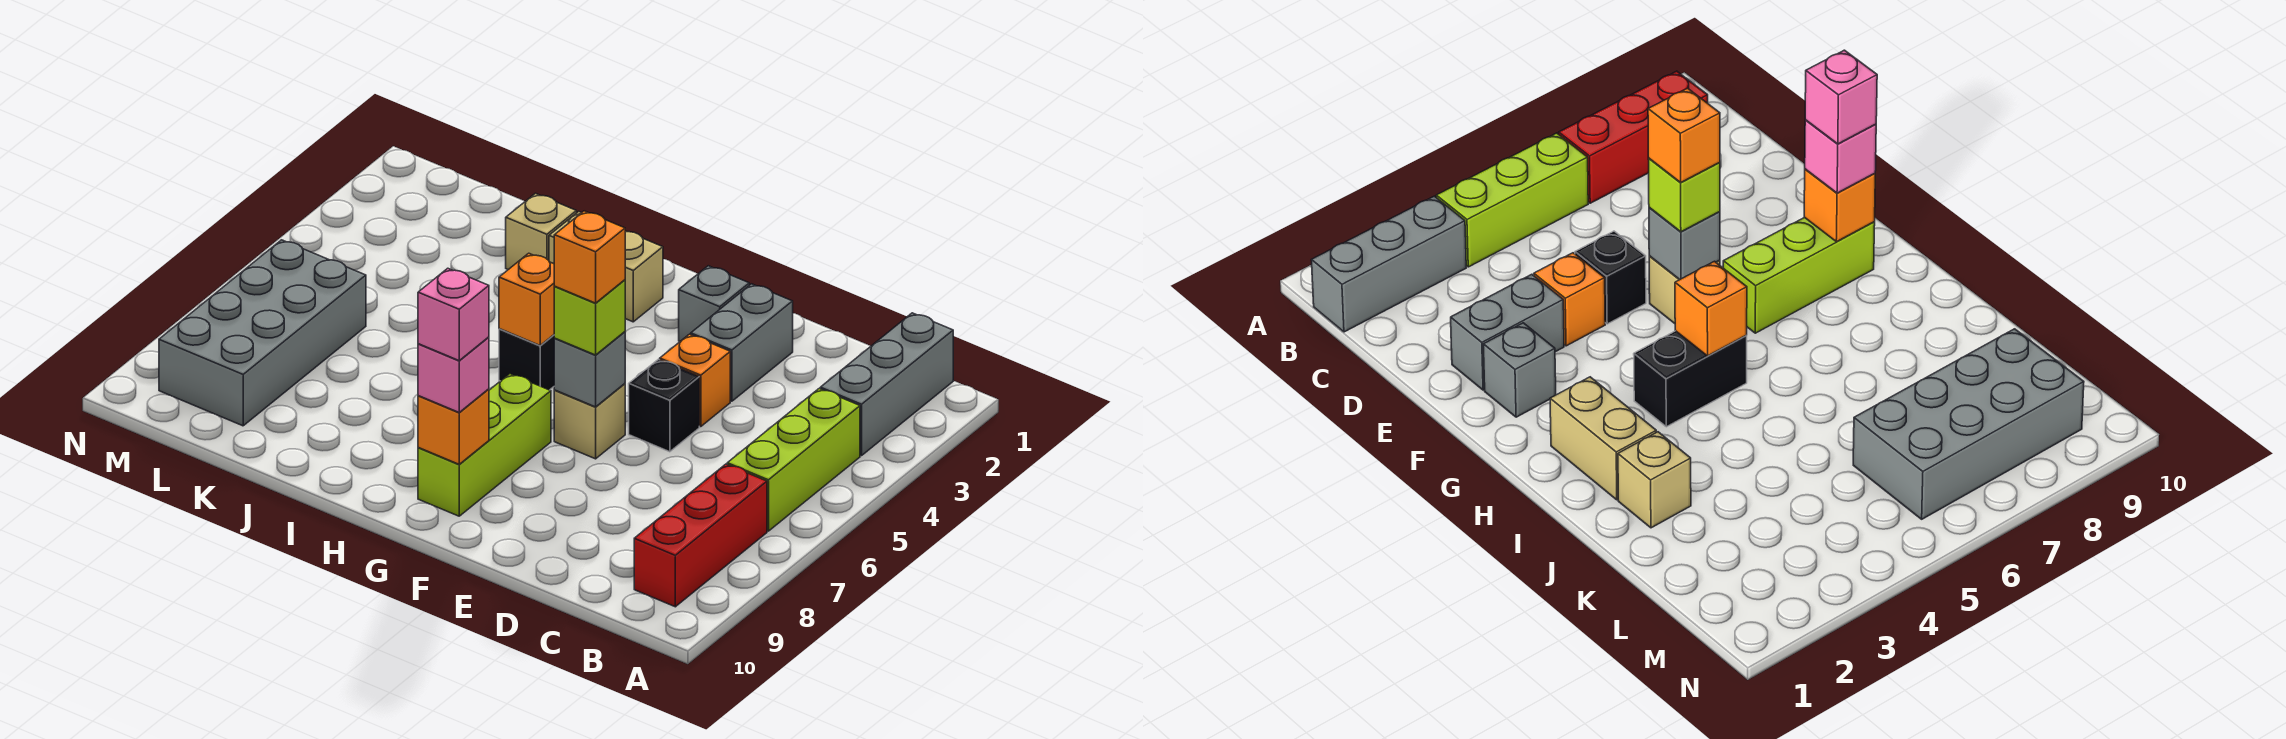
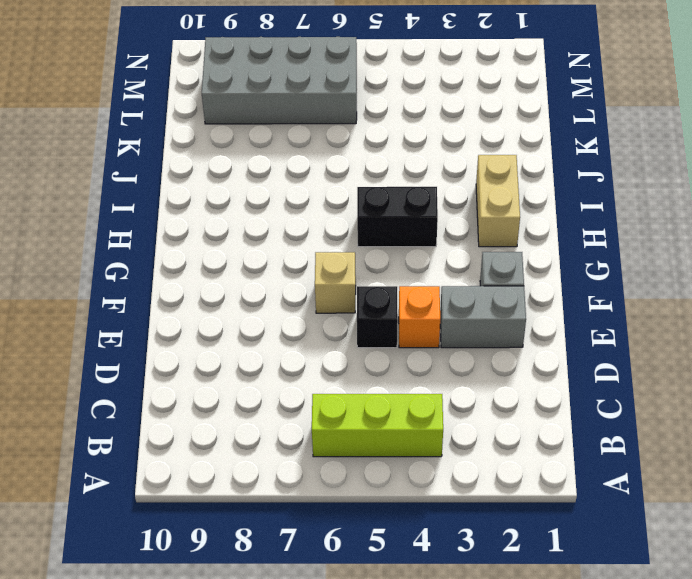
none -> grey brick B1:B3 level 1
none -> red brick B7:B9 level 1
none -> lime brick G7:G9 level 1

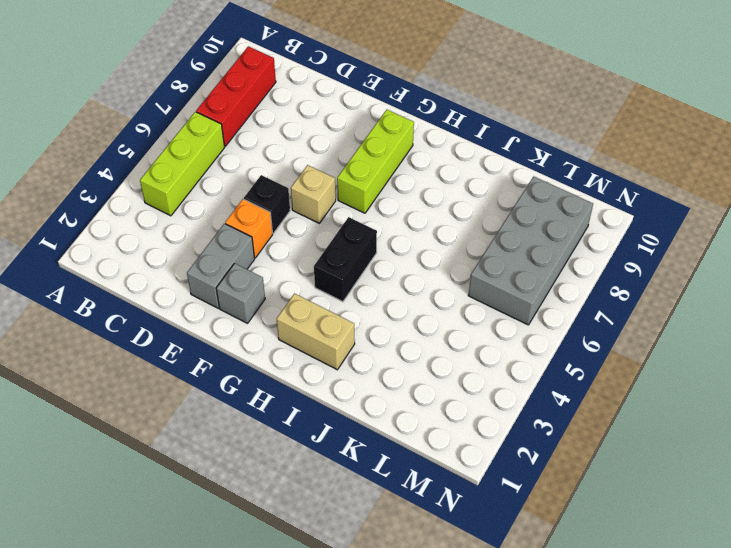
none -> grey brick B1:B3 level 1
none -> tan brick J2 level 1
none -> grey brick F6 level 2

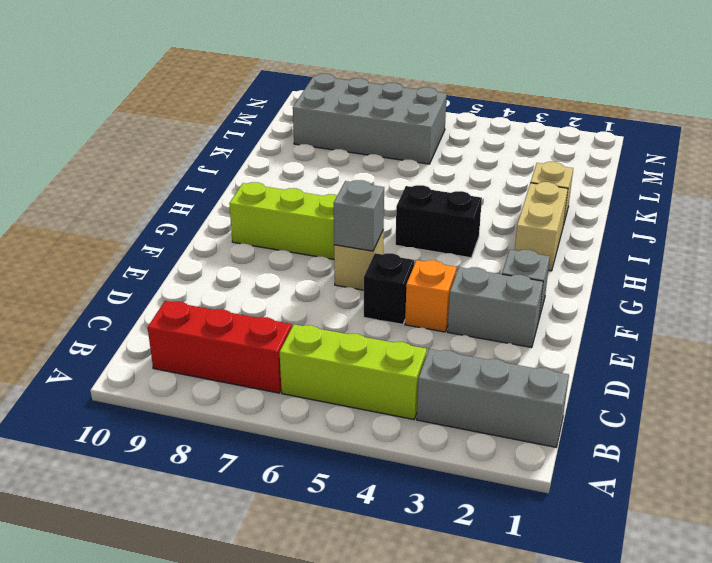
none -> orange brick G9 level 2
none -> orange brick H5 level 2
none -> lime brick F6 level 3

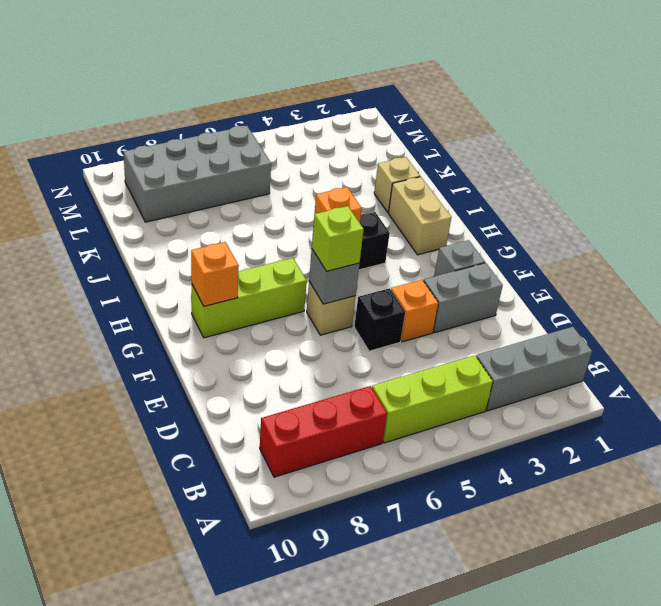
none -> pink brick G9 level 3
none -> orange brick F6 level 4
none -> pink brick G9 level 4

